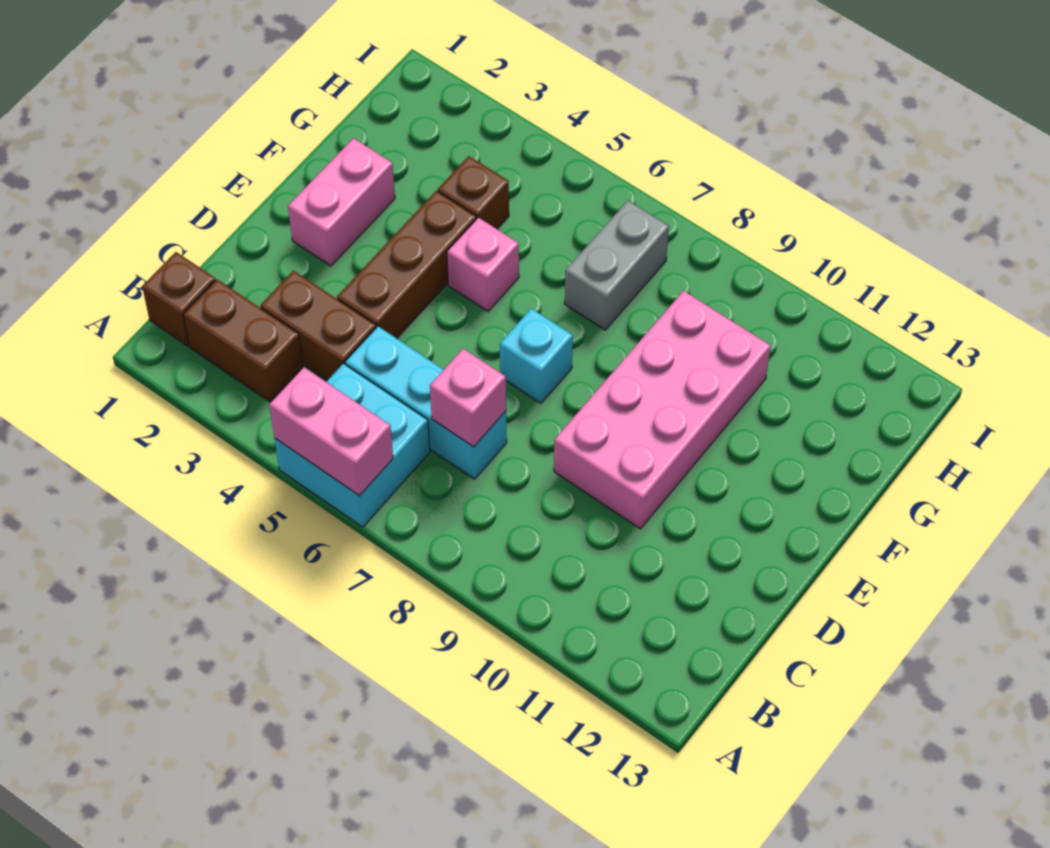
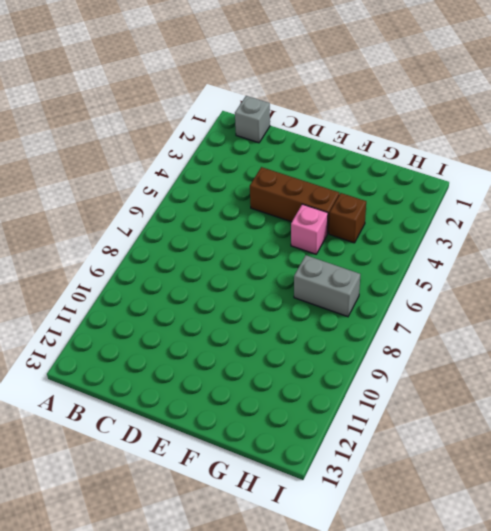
grey brick B1 level 1 -> brown brick B1 level 1
none -> cyan brick A5:B6 level 1
none -> brown brick B2:B3 level 1
none -> brown brick C3:C4 level 1

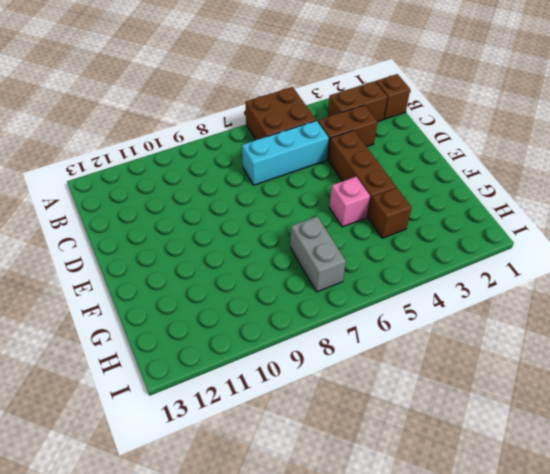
brown brick A5:B6 level 1 -> cyan brick A5:B6 level 1
none -> pink brick D9:G10 level 1
none -> pink brick E2:F2 level 1
none -> cyan brick E7 level 1

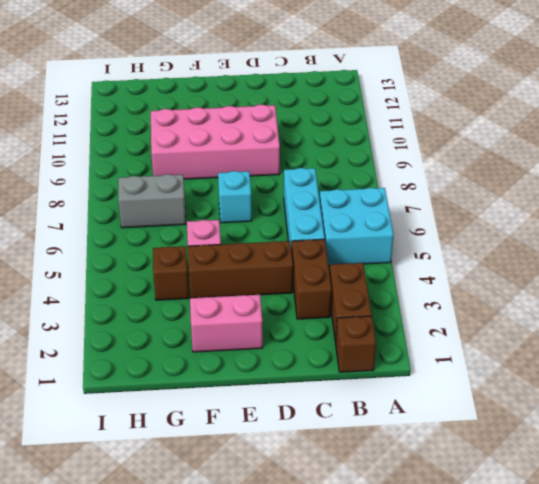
none -> pink brick A5:A6 level 2
none -> pink brick C7 level 2

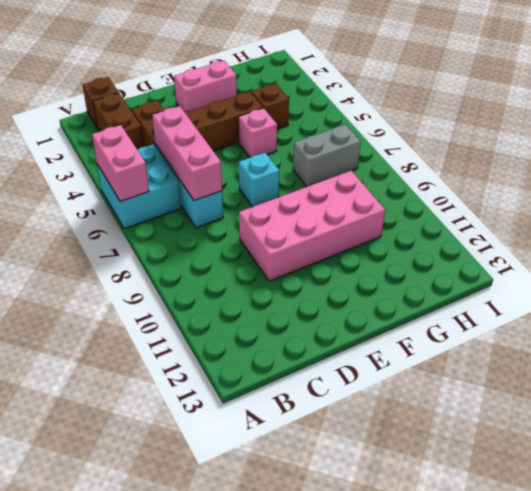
pink brick C5:C7 level 2 -> pink brick C7 level 2

